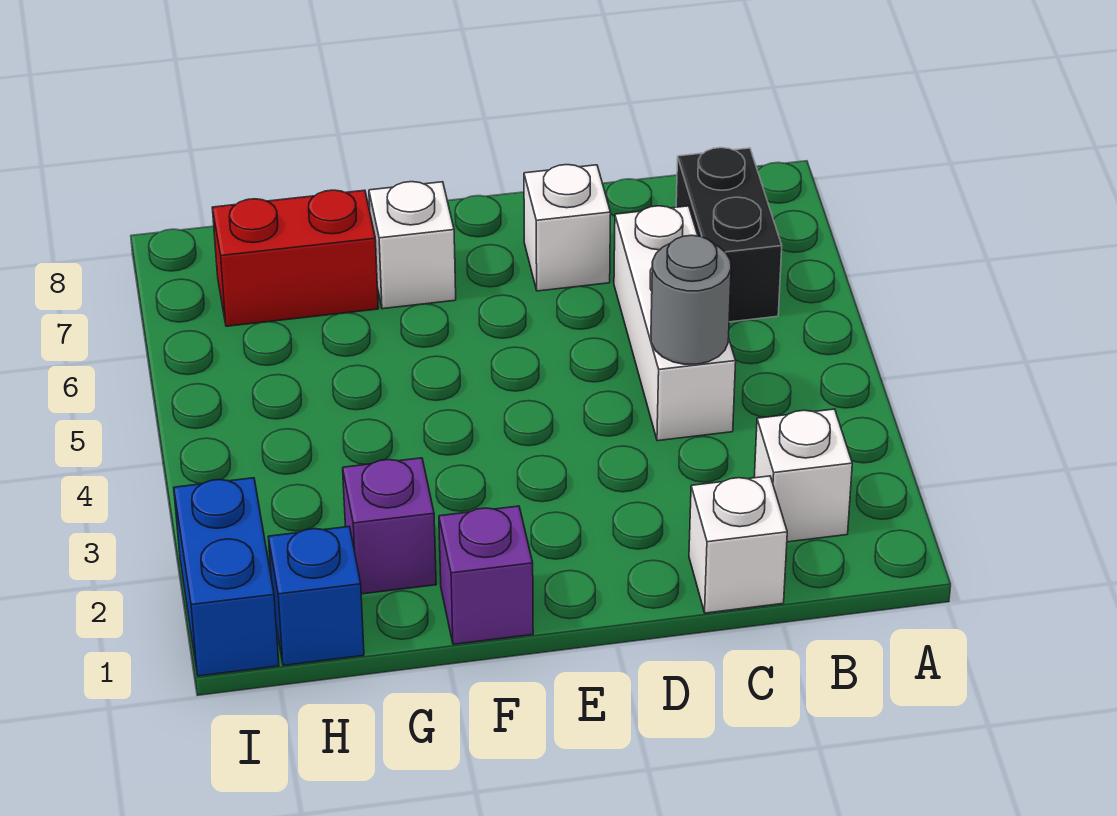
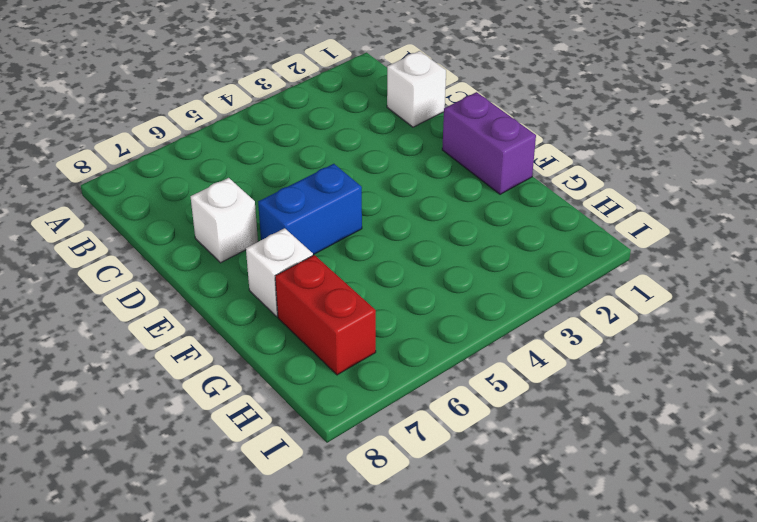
purple brick E1:F1 level 1 -> purple brick F1 level 1
blue brick E5:E6 level 1 -> blue brick I1:I2 level 1
none -> white brick B2 level 1
none -> black brick B6:B7 level 1
none -> white brick C4:C6 level 1

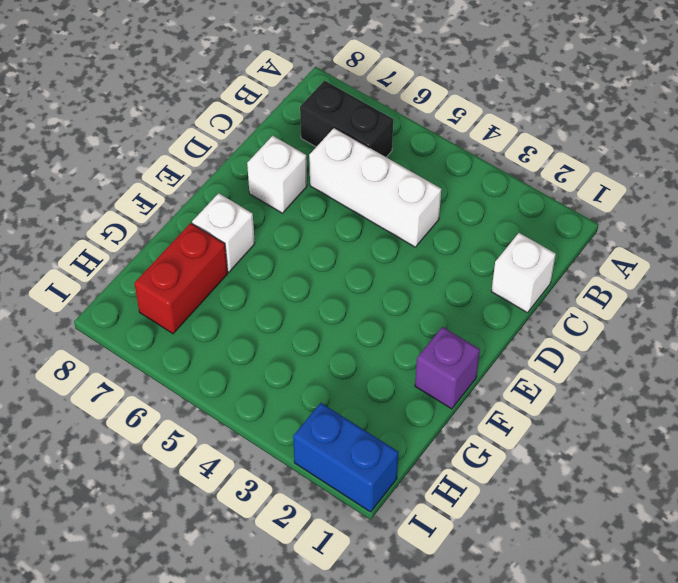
none -> white brick B2 level 1
none -> purple brick G2 level 1
none -> blue brick H1 level 1

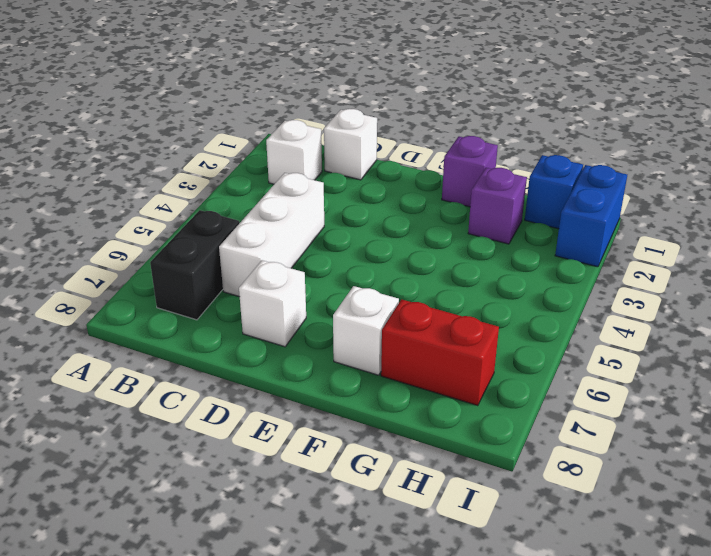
none -> grey round brick C4 level 2

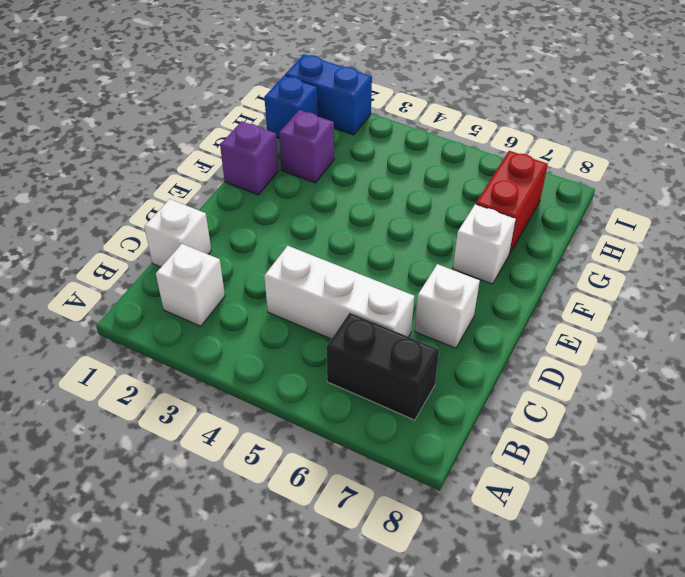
none -> grey round brick C4 level 2

